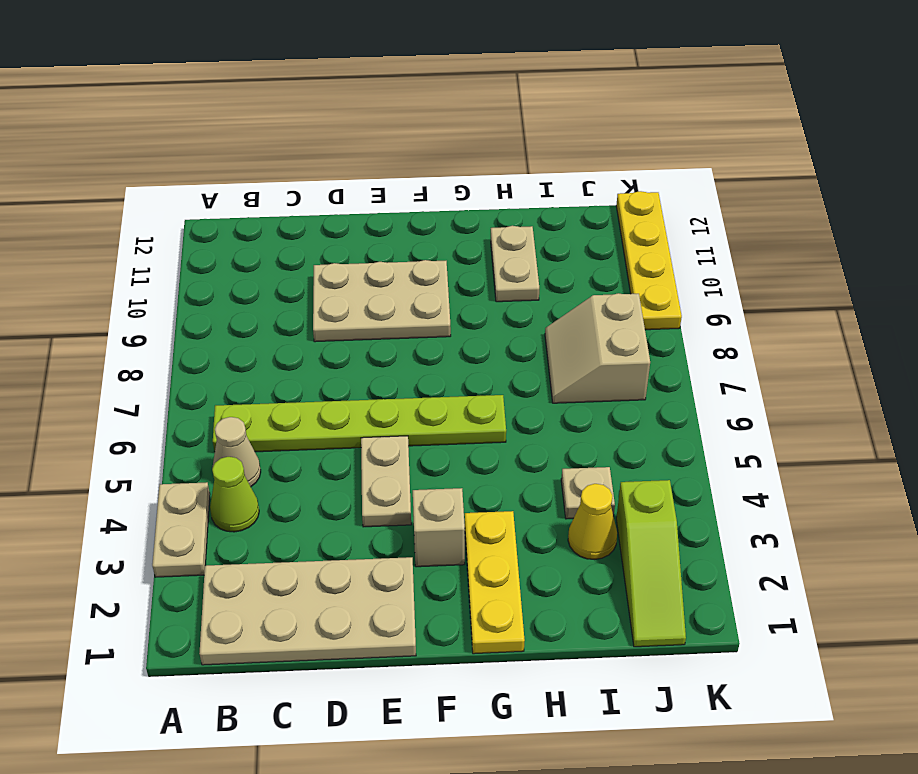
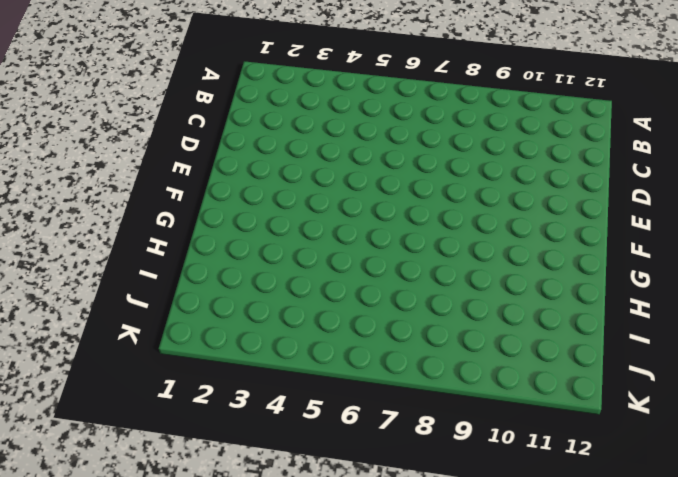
none -> tan plate A3:A4 level 1
none -> tan plate B1:E2 level 1
none -> lime cone B4 level 1

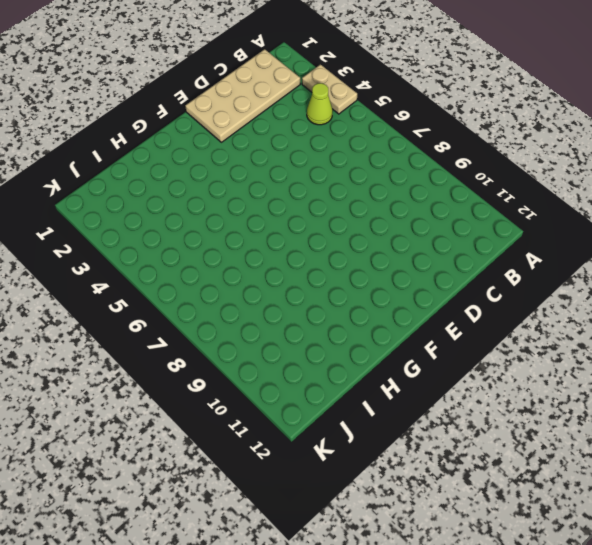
none -> tan cone B5 level 1
none -> lime plate B6:G6 level 1
none -> tan plate D9:F10 level 1

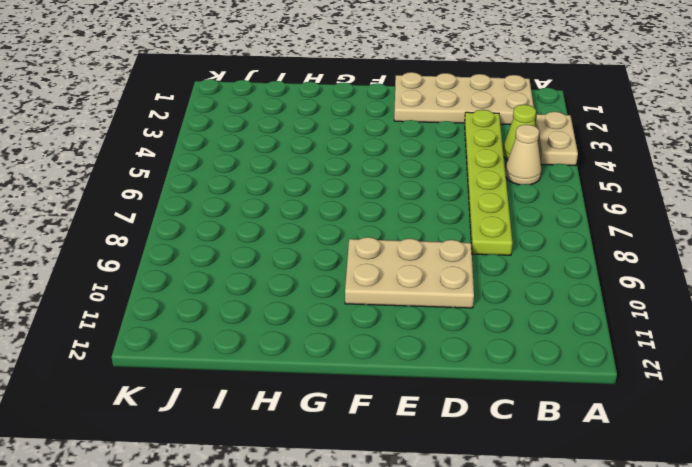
lime plate C3:C8 level 1 -> lime plate B6:G6 level 1
none -> tan plate E4:E5 level 1
none -> tan brick F3 level 1
none -> yellow plate G1:G3 level 1

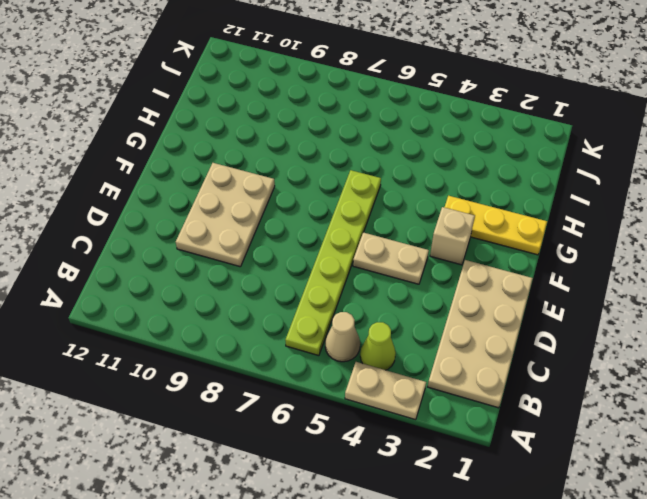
none -> tan plate H10:H11 level 1
none -> yellow cone I3 level 1
none -> tan plate I4 level 1

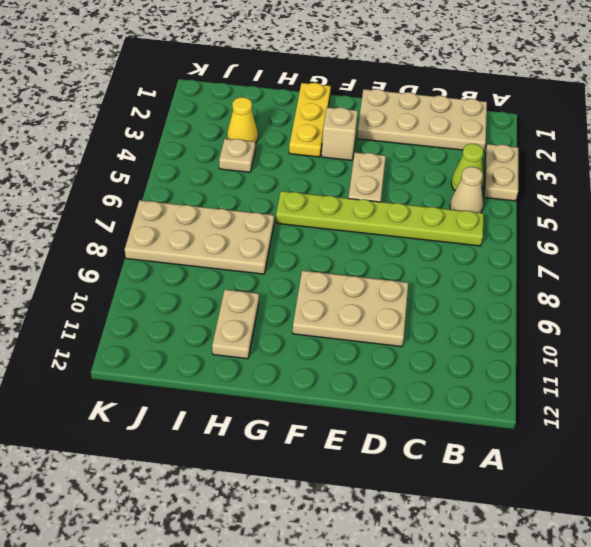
tan plate H7:K8 level 1 -> tan slope I7:J8 level 1 top J
none -> lime slope J1:J3 level 1 top 3
none -> yellow plate K9:K12 level 1

